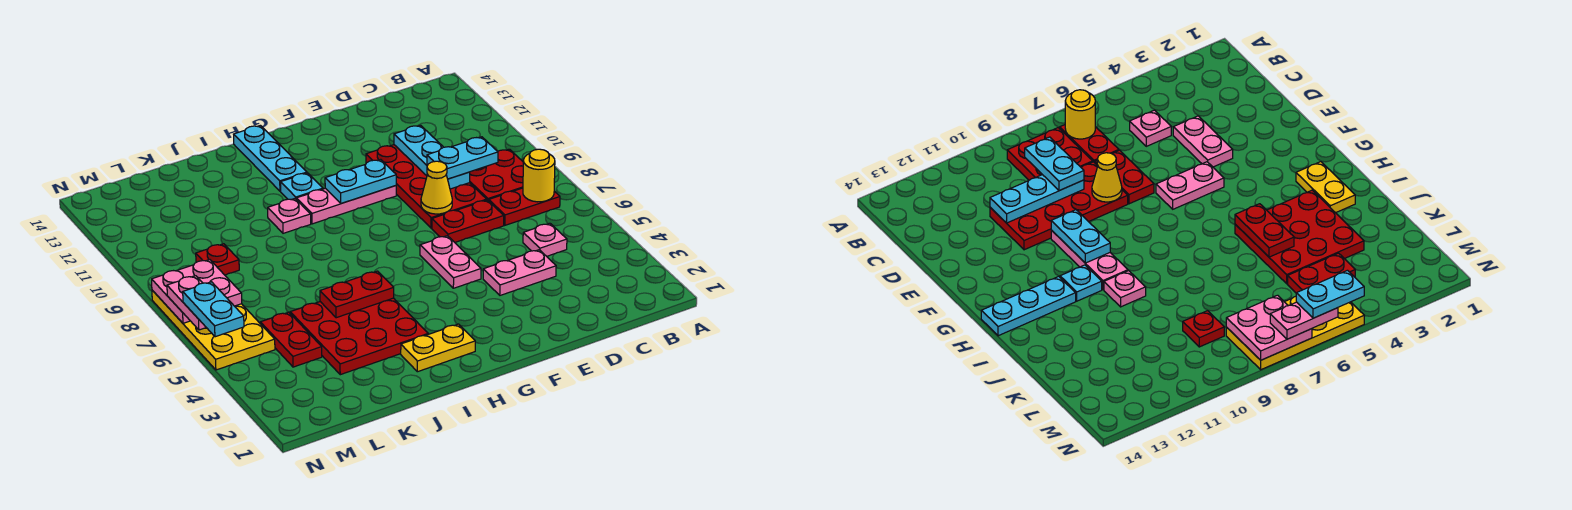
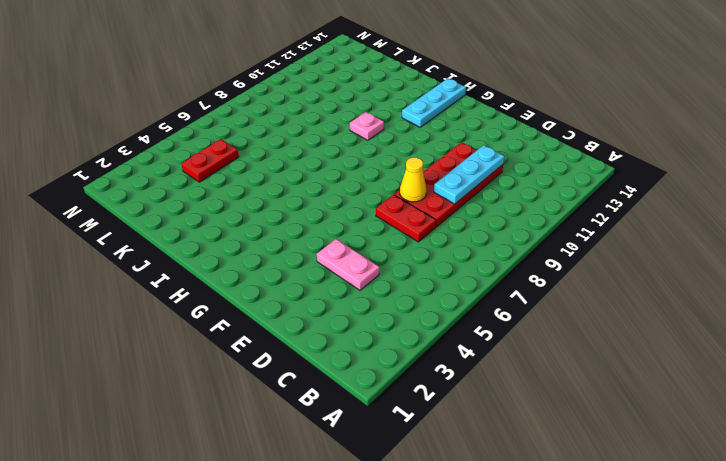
none -> red plate B7:C7 level 1
none -> red plate B8:C9 level 1
none -> pink plate C5 level 1

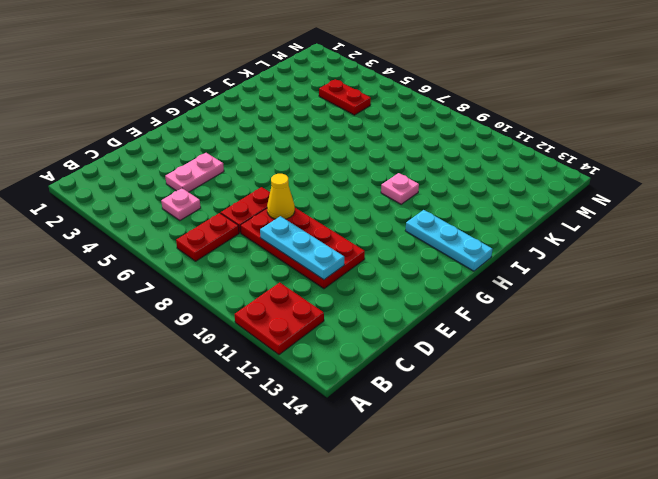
red plate A11:B12 level 1 -> red plate B8:C9 level 1
none -> pink plate F5:F6 level 1
none -> pink plate F10:H10 level 1
none -> yellow plate H2:I2 level 1

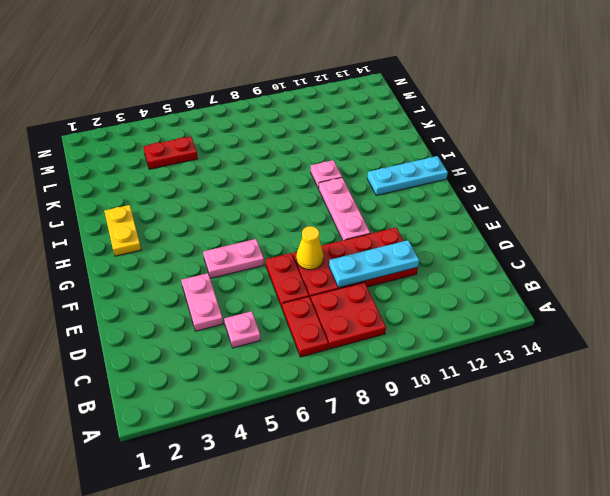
none -> cyan plate H11 level 1
none -> red plate I3:K5 level 1
none -> red plate L9 level 1

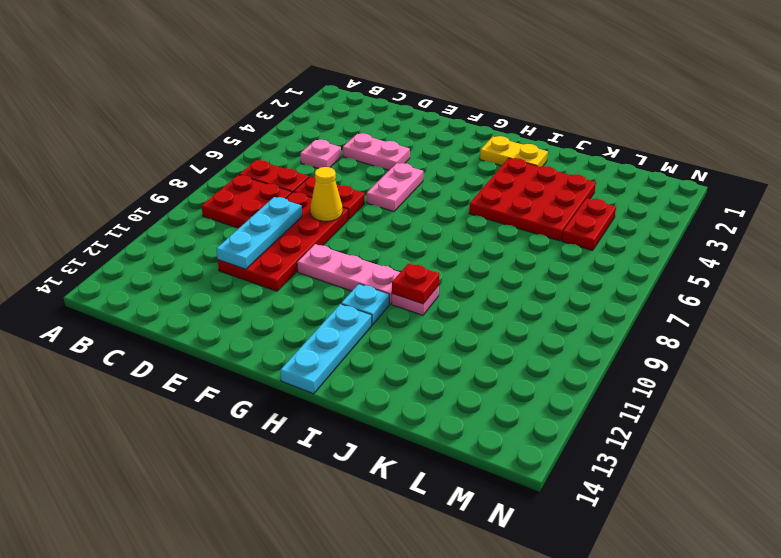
red plate I10 level 2 -> red plate L9 level 1
none -> yellow plate M5:N8 level 1
none -> yellow round brick B7 level 2
none -> cyan plate F10:G10 level 2

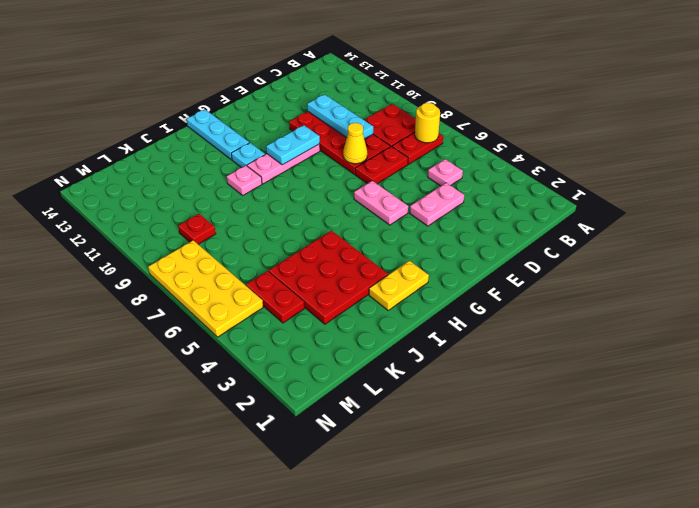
none -> red plate I5:J5 level 2
none -> pink plate M7:N8 level 2
none -> cyan plate C9:D9 level 3

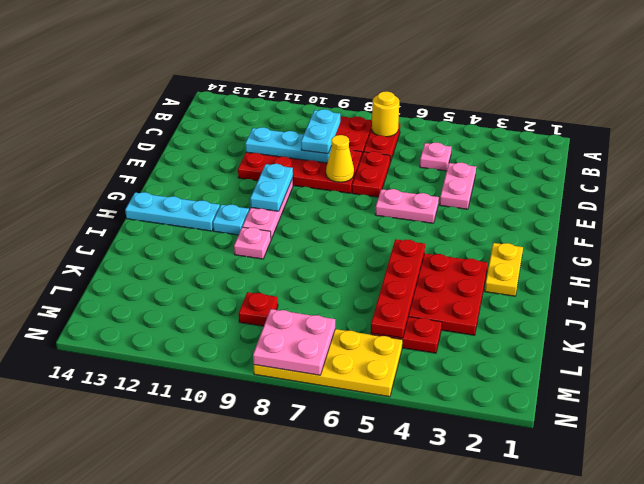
red plate I5:L5 level 2 -> red plate I5:J5 level 2
none -> pink plate N6:N7 level 3
none -> cyan plate N5:N6 level 4

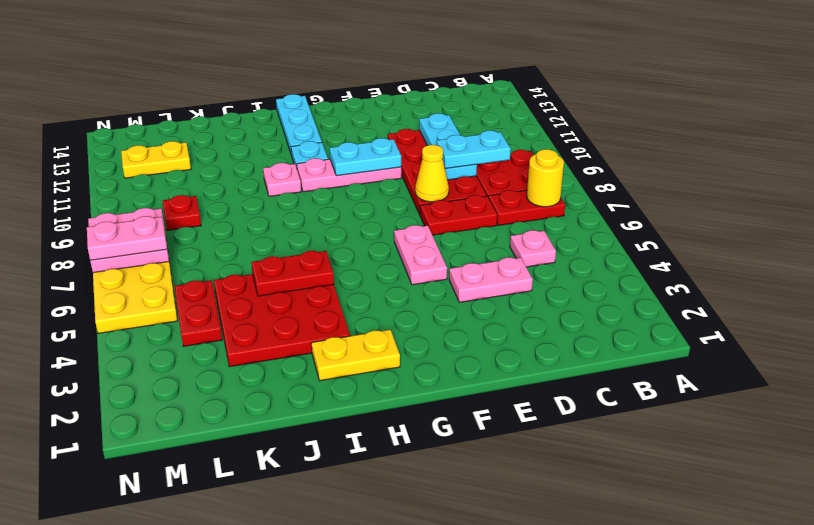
yellow plate L12:M12 level 1 -> none
pink plate M7:N7 level 3 -> pink plate N6:N7 level 3
none -> cyan plate N5:N6 level 4

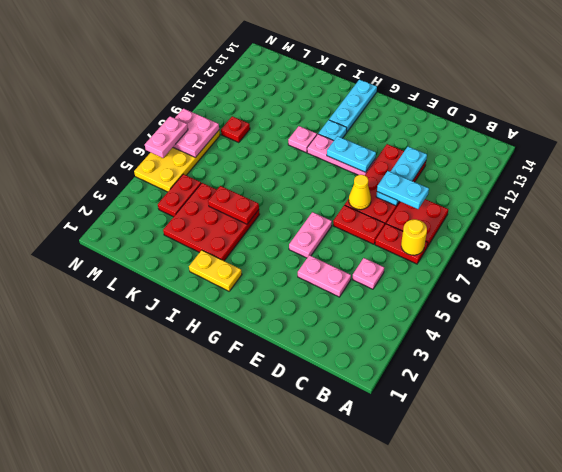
none -> cyan plate N5:N6 level 4

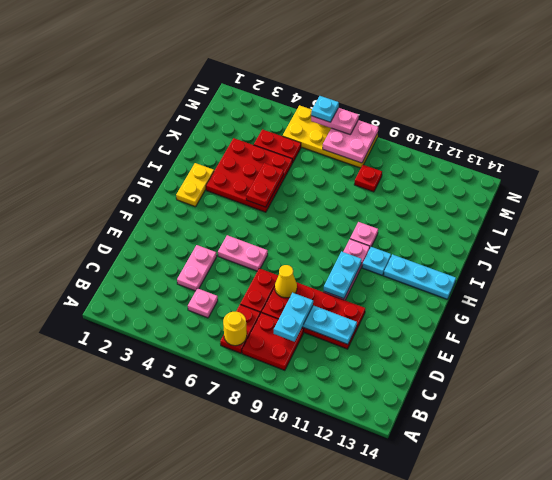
cyan plate N6 level 4 -> cyan plate N5:N6 level 4

